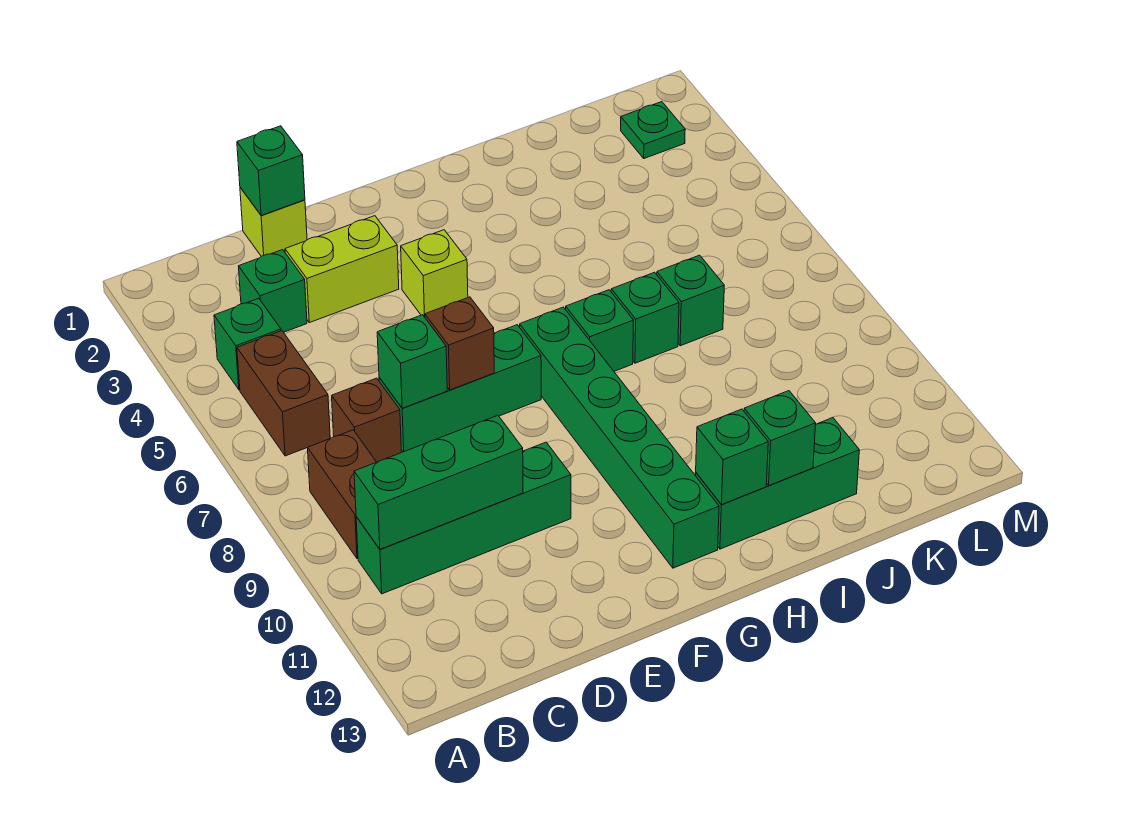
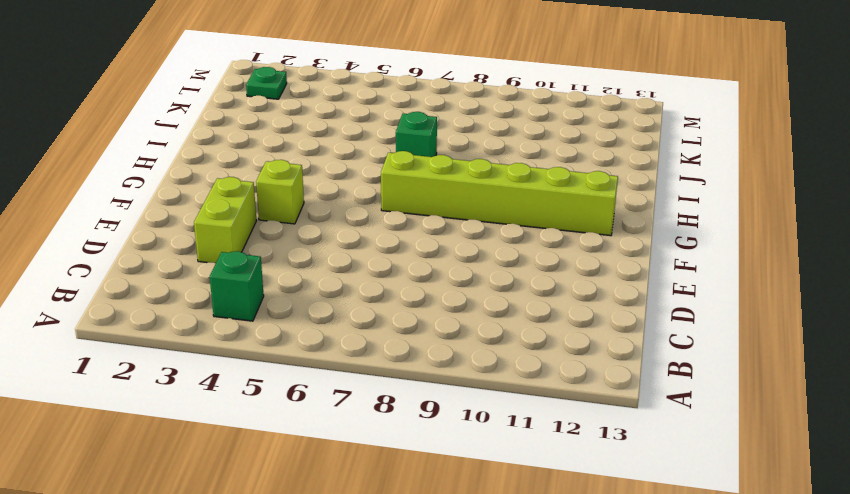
lime brick G7:G12 level 1 -> green brick G7:G12 level 1
none -> brown brick B5:B6 level 1
none -> brown brick B8:B9 level 1
none -> green brick B10:E10 level 1

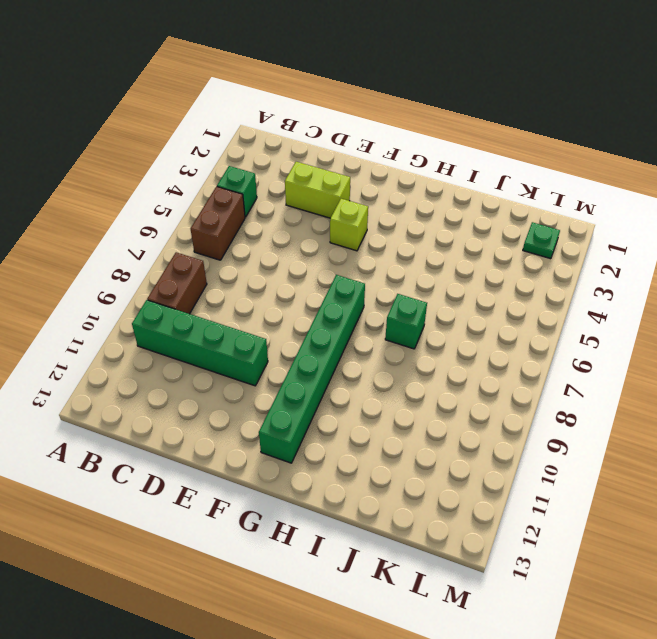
none -> green brick C3 level 1
none -> brown brick C7 level 1
none -> lime brick D1 level 1

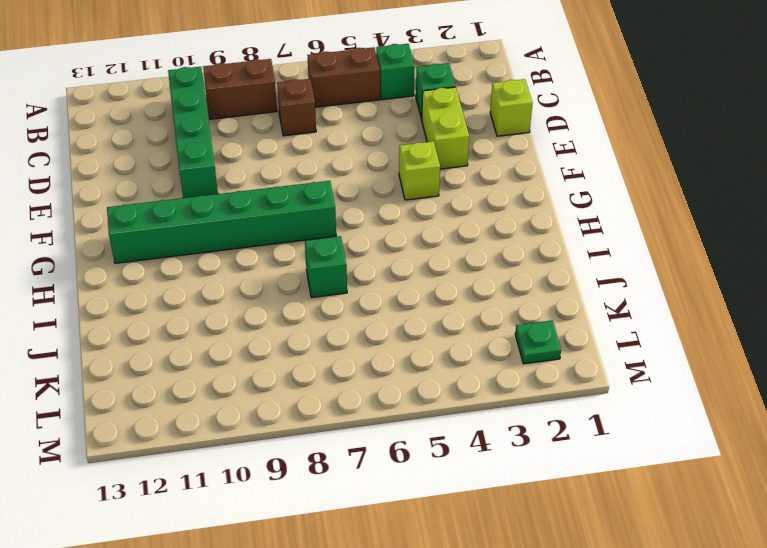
none -> green brick D7:F7 level 1
none -> green brick H7 level 1
none -> green brick H12:J12 level 1

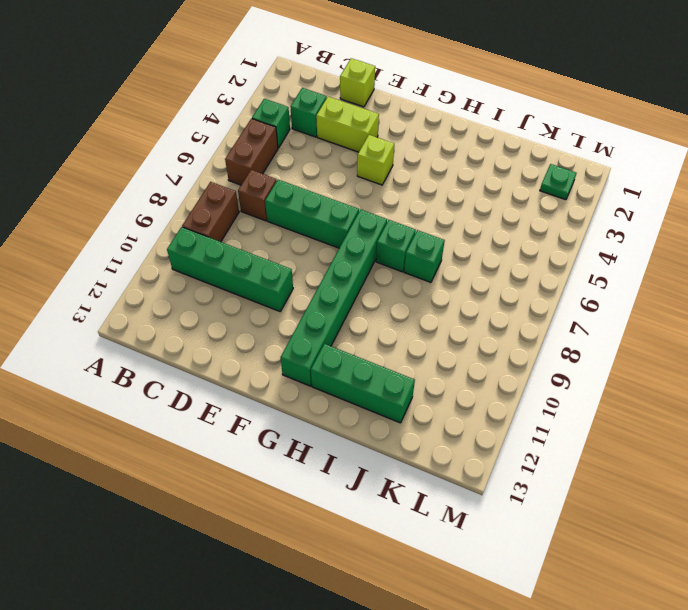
none -> green brick J7 level 1
none -> green brick B10:D10 level 2
none -> green brick D1 level 2

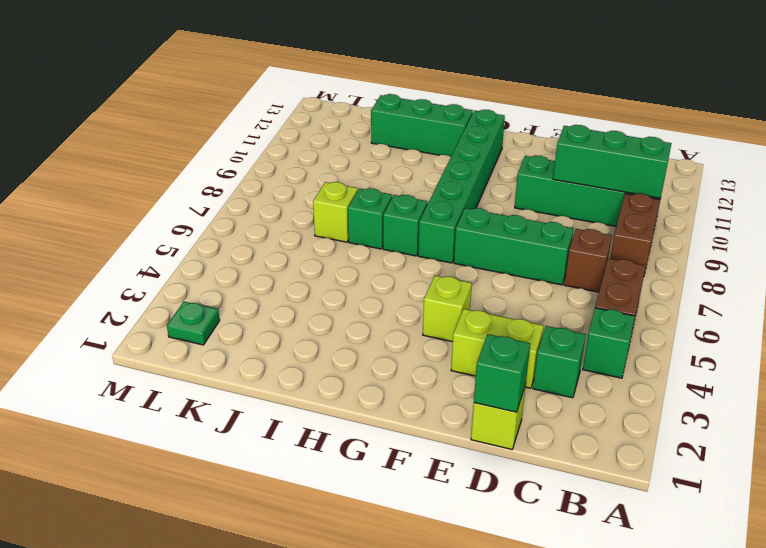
lime brick J7 level 1 -> green brick J7 level 1
none -> green brick D7 level 2
none -> brown brick E7 level 2
none -> green brick H12 level 2

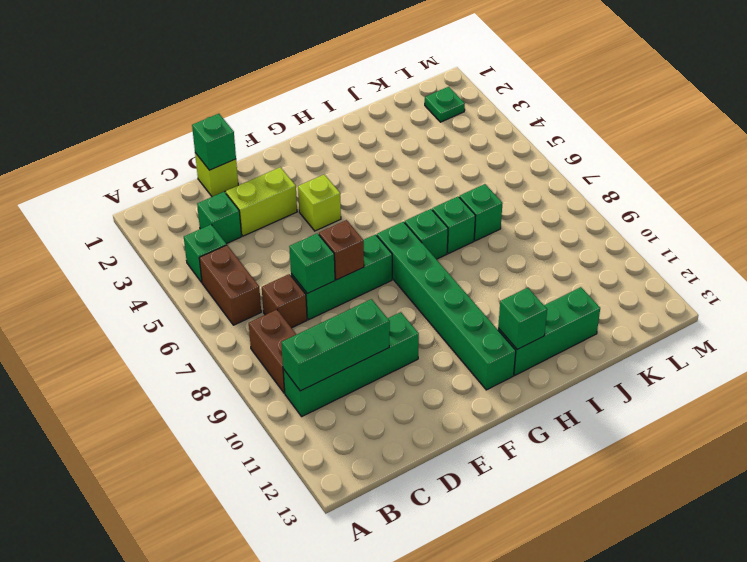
none -> green brick I12 level 2

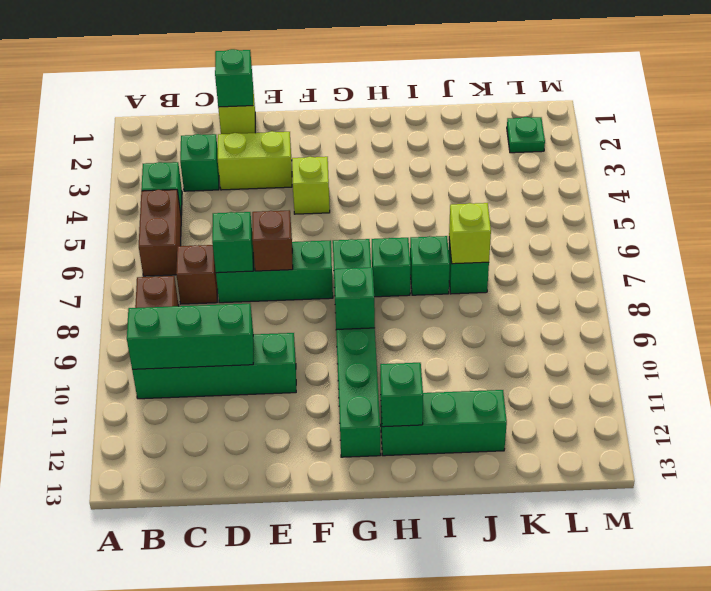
green brick G9 level 2 -> green brick I12 level 2
lime brick J7 level 2 -> none

